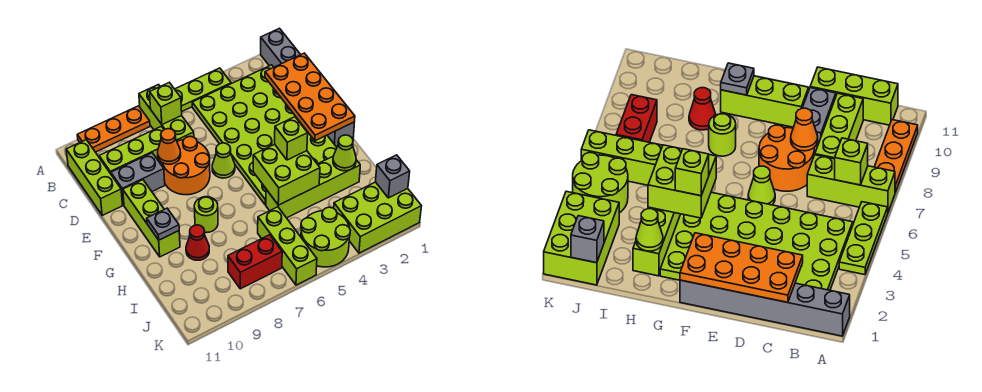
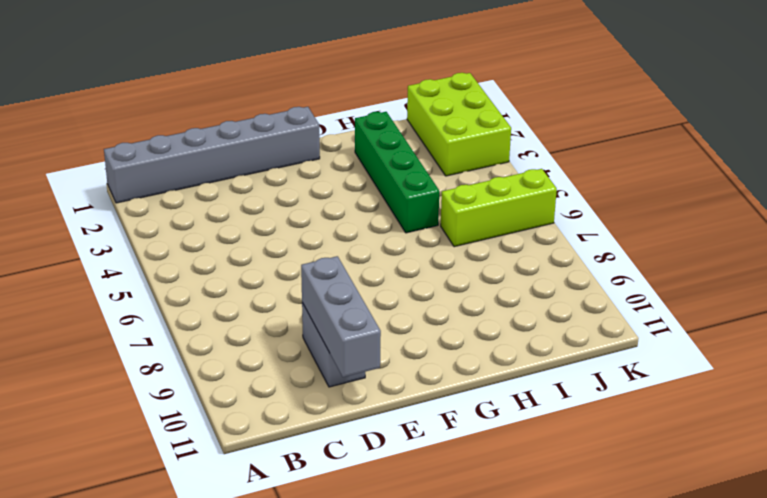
grey brick D9:D11 level 2 -> none
green brick H2:H5 level 1 -> lime brick H2:H5 level 1
none -> lime plate A4:A6 level 1
none -> lime brick A7:C7 level 1
none -> orange plate A8:A10 level 1

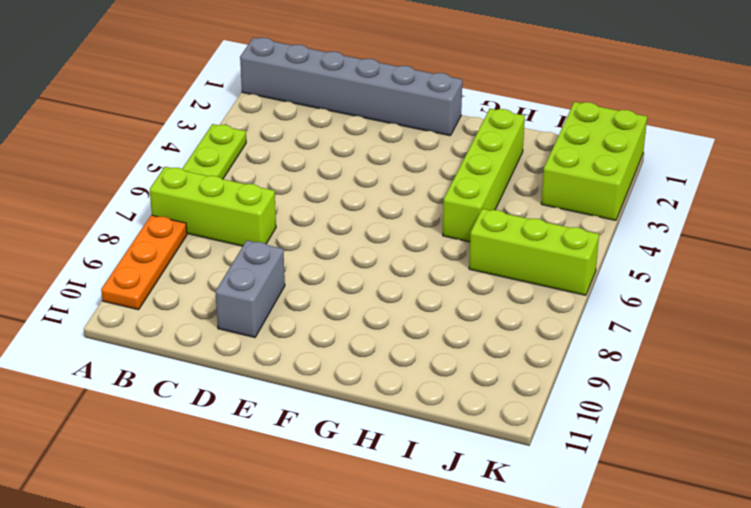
none -> lime plate B2:G5 level 1
none -> lime brick B11:D11 level 1
none -> lime brick C8:C10 level 1

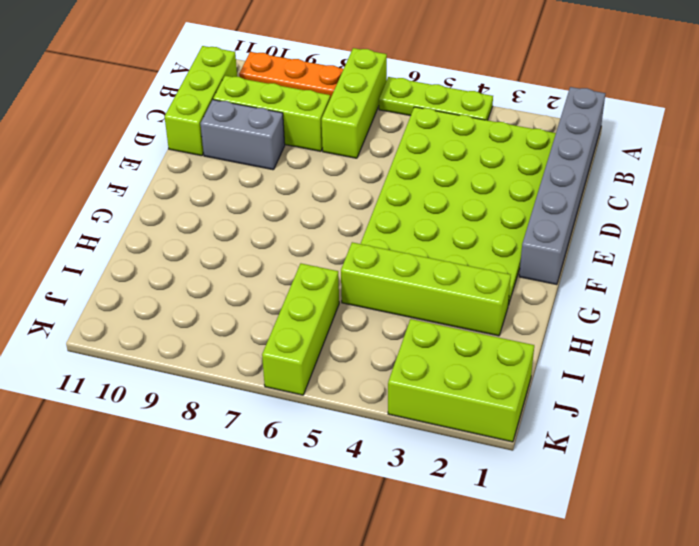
none -> orange round brick D7:E8 level 1
none -> lime cone E6 level 1
none -> lime brick E10:G10 level 1

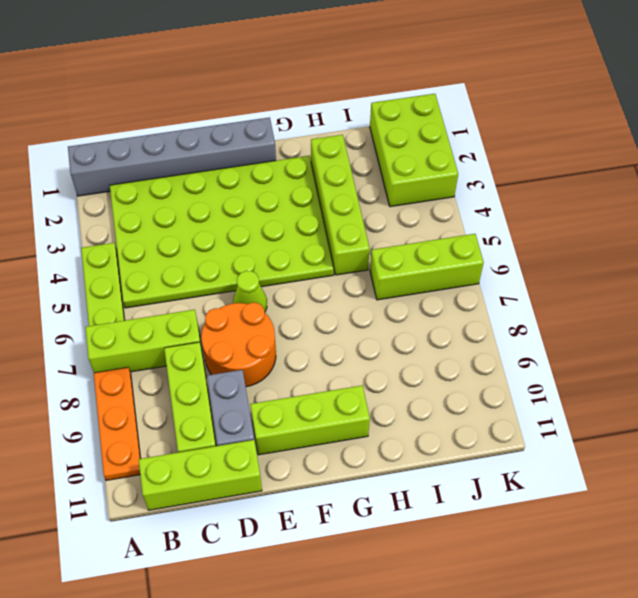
none -> lime round brick G8 level 1
none -> red cone H9 level 1
none -> lime round brick J4:K5 level 1

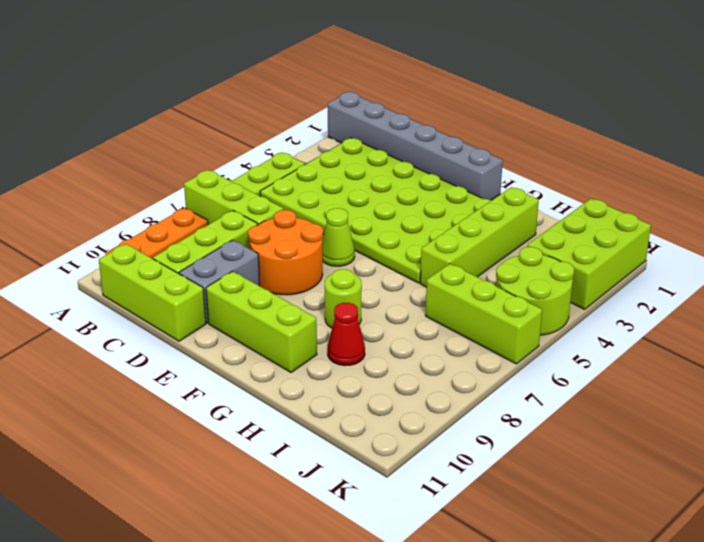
none -> red brick J7:J8 level 1
none -> lime brick B7 level 2
none -> orange plate C1:F2 level 2

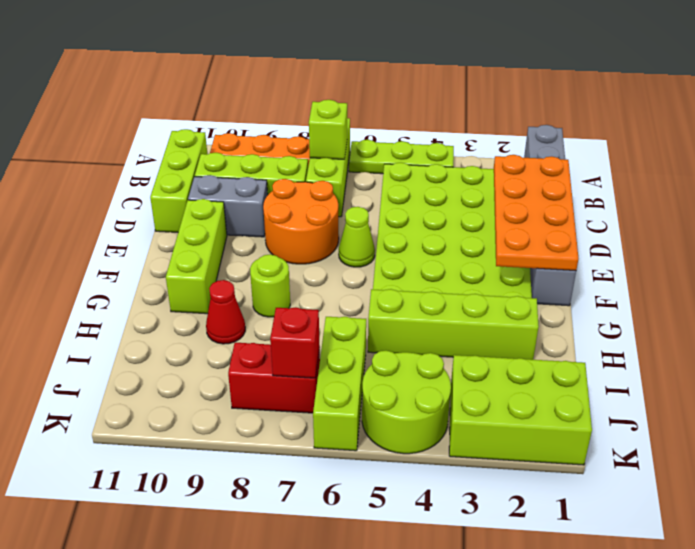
red brick J7 level 2 -> none
none -> orange cone D8 level 2
none -> lime brick G4:H5 level 2
none -> grey plate G10 level 2

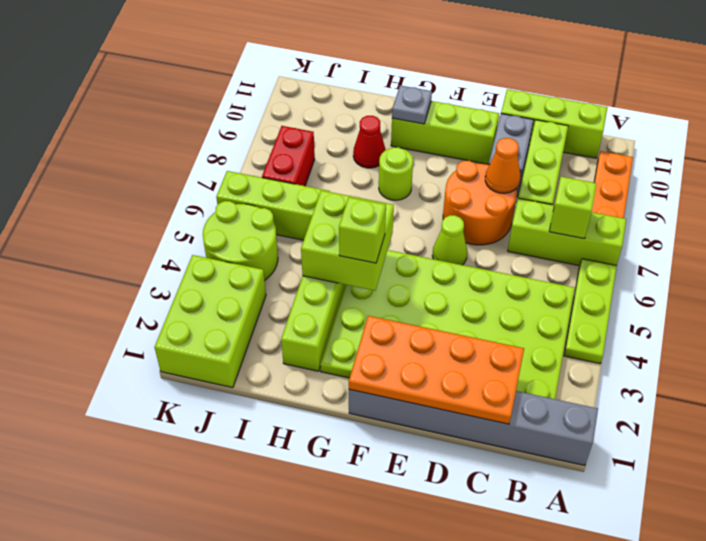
none -> lime cone H2 level 2
none -> grey brick J1 level 2

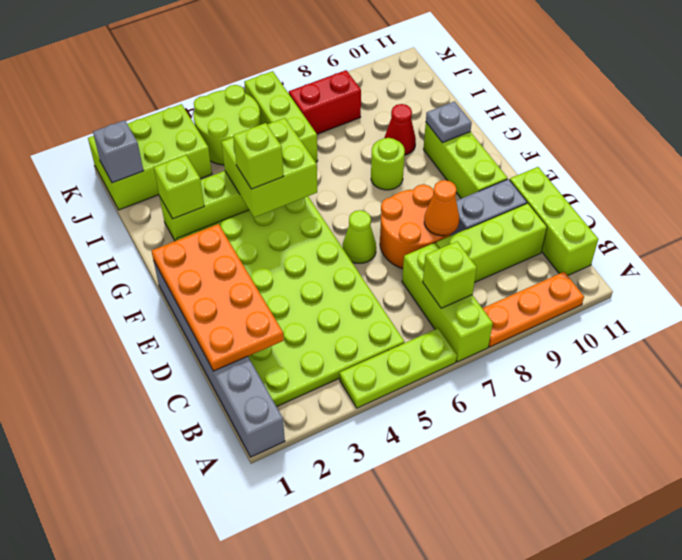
lime brick H2 level 2 -> lime cone H2 level 2

